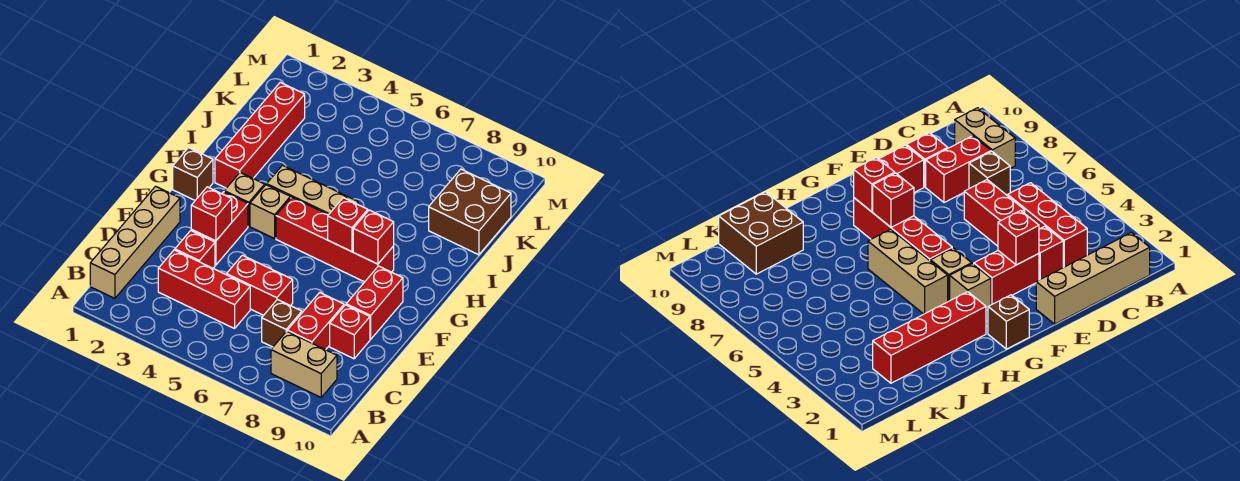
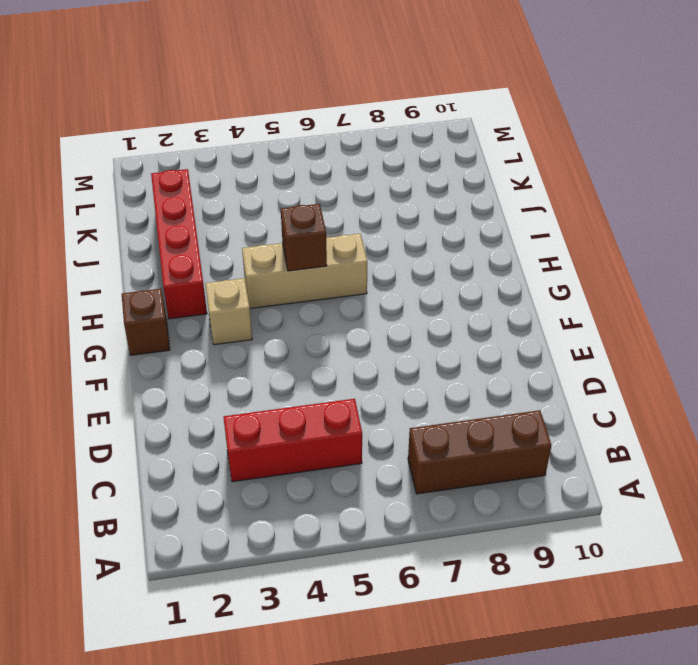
brown brick B7:B9 level 1 -> tan brick B8:B9 level 1
brown brick H5 level 2 -> brown brick C7 level 1
none -> tan brick B1:E1 level 1
none -> red brick C8:D8 level 1
none -> red brick D3 level 1

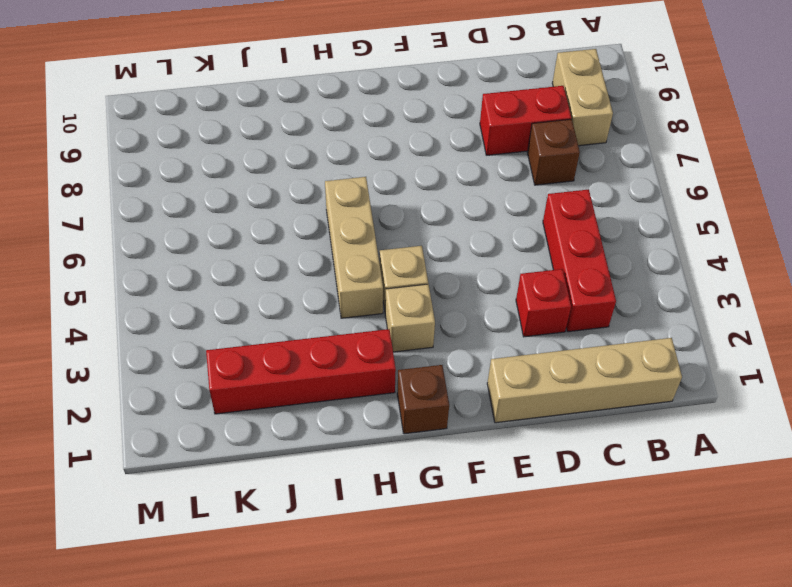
none -> red brick D5:D6 level 1
none -> red brick D9 level 1
none -> red brick E3:F3 level 1

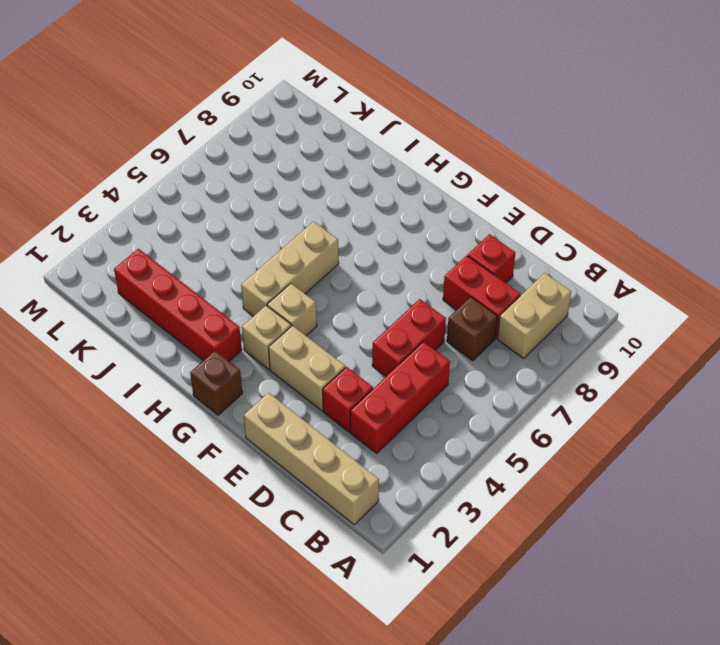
tan brick E3:F3 level 1 -> red brick E3:F3 level 1
none -> red brick E9:F9 level 1
none -> red brick G5:G8 level 1
none -> brown brick J9:K10 level 1

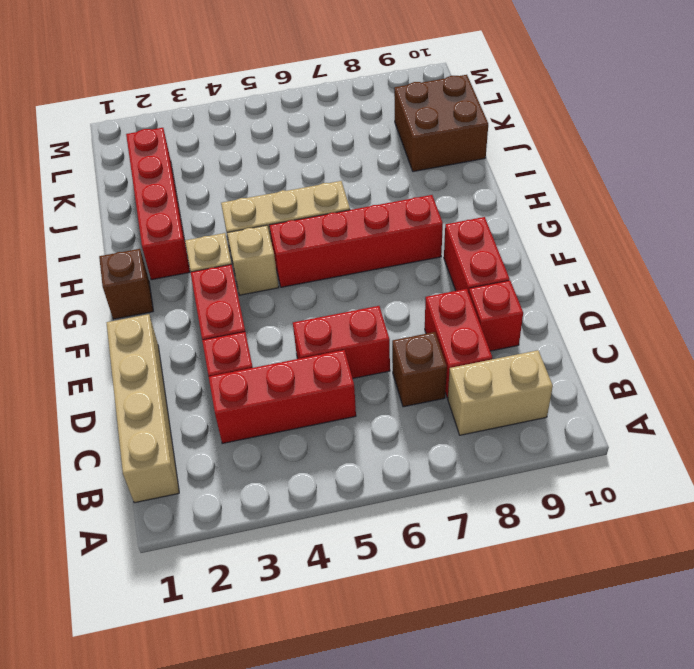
none -> red brick E3 level 2
none -> red brick G7 level 2
none -> red brick G8 level 2

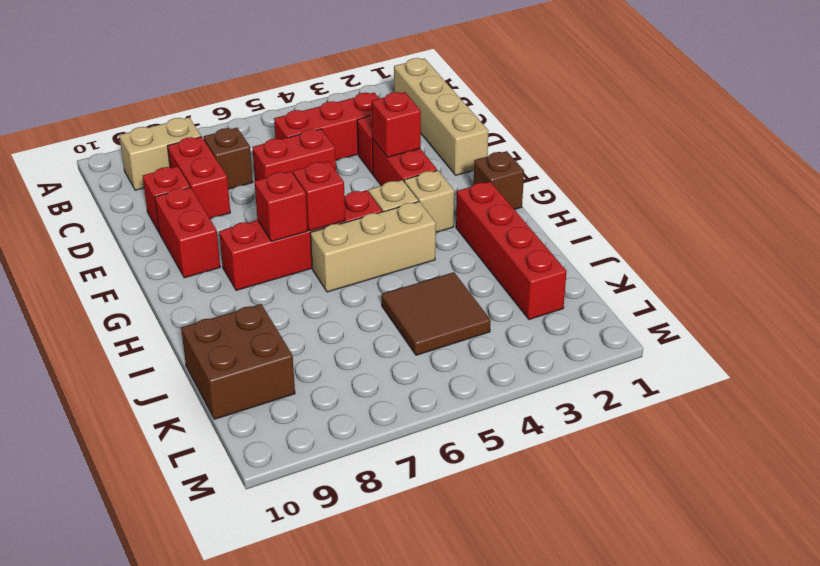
red brick G6 level 2 -> red brick G8 level 2
brown tile J4:K5 level 1 -> none

